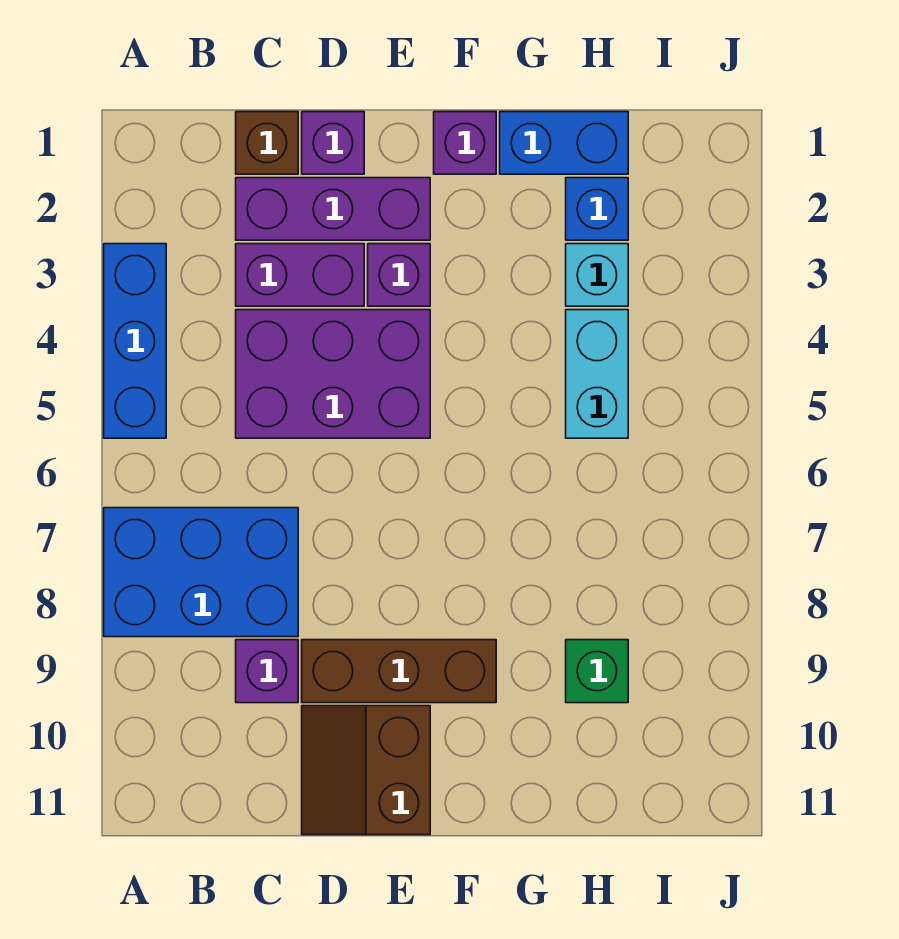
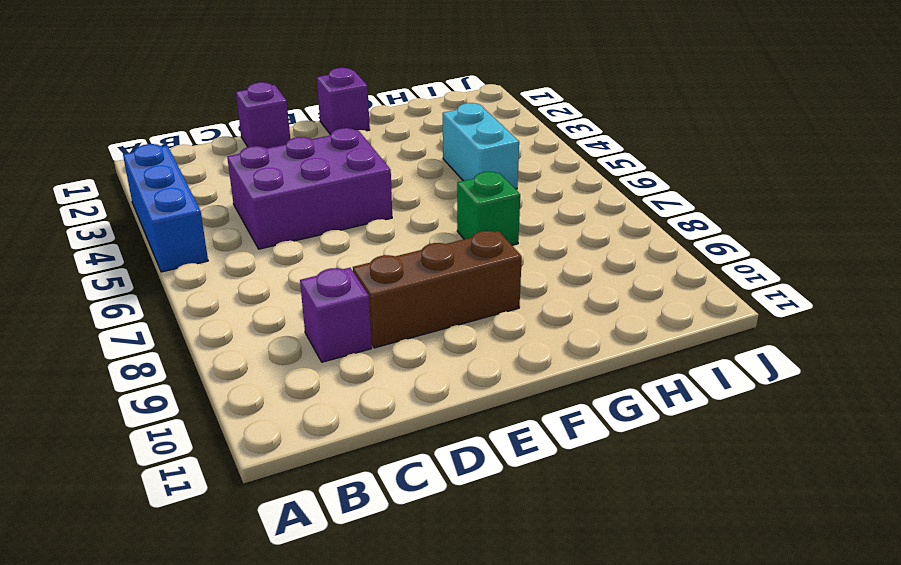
green brick G7 level 1 -> green brick H9 level 1
none -> blue brick A7:C8 level 1
none -> brown brick C1 level 1
none -> purple brick C2:E2 level 1

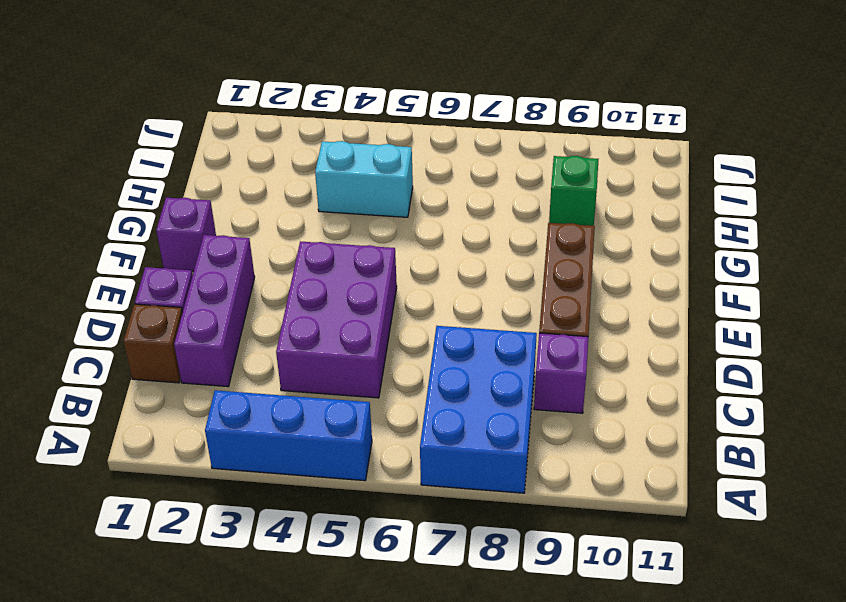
none -> purple brick C3:D3 level 1
none -> brown slope D10:E11 level 1 top E
none -> purple brick E3 level 1

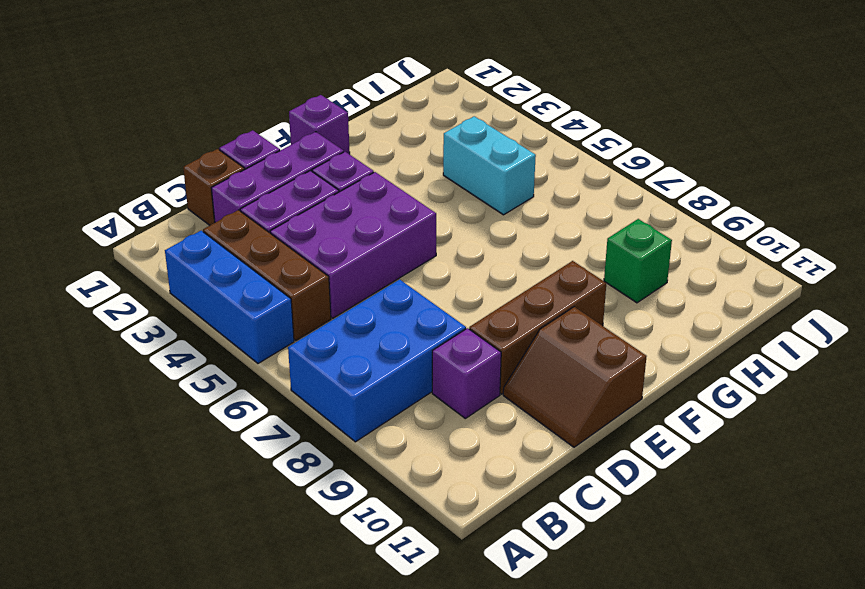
brown brick B3:B5 level 1 -> none
none -> blue brick G1:H1 level 1
none -> blue brick H2 level 1
none -> cyan brick H3 level 1

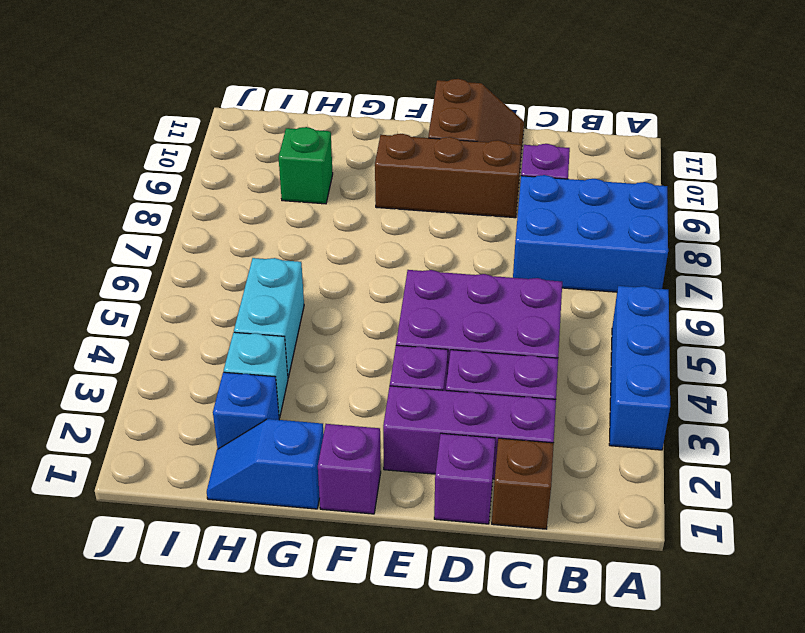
blue slope G1:H1 level 1 top G -> blue brick G1:H1 level 1

